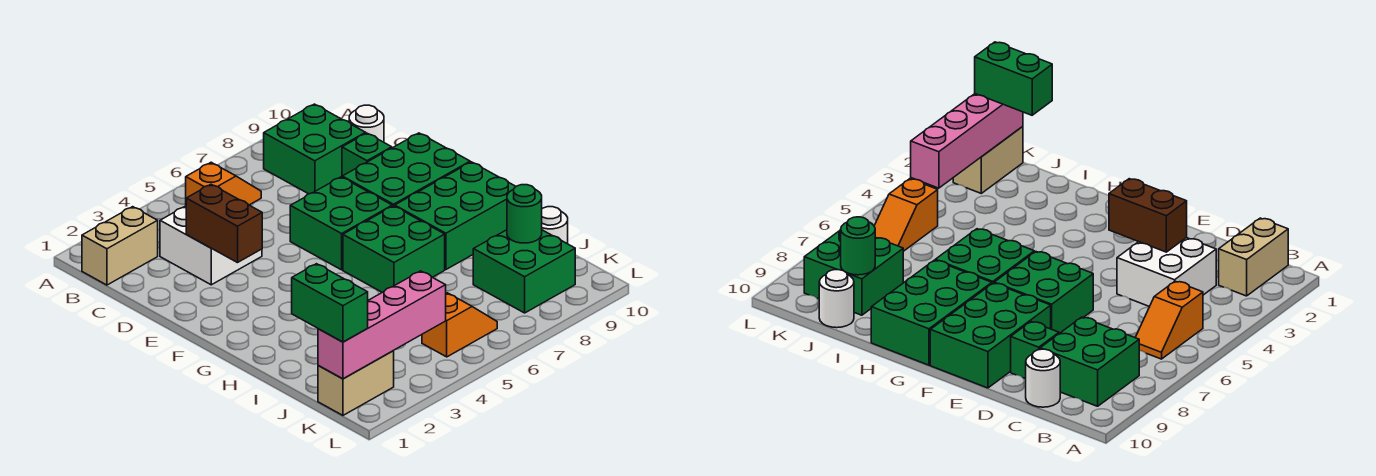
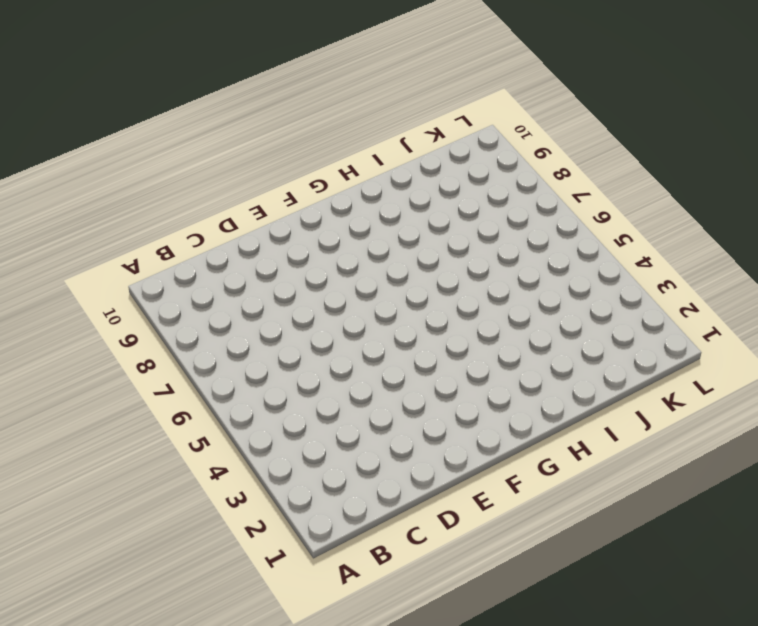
none -> tan brick B1:B2 level 1
none -> orange slope B5:B6 level 1 top 5
none -> green brick B8:C9 level 1

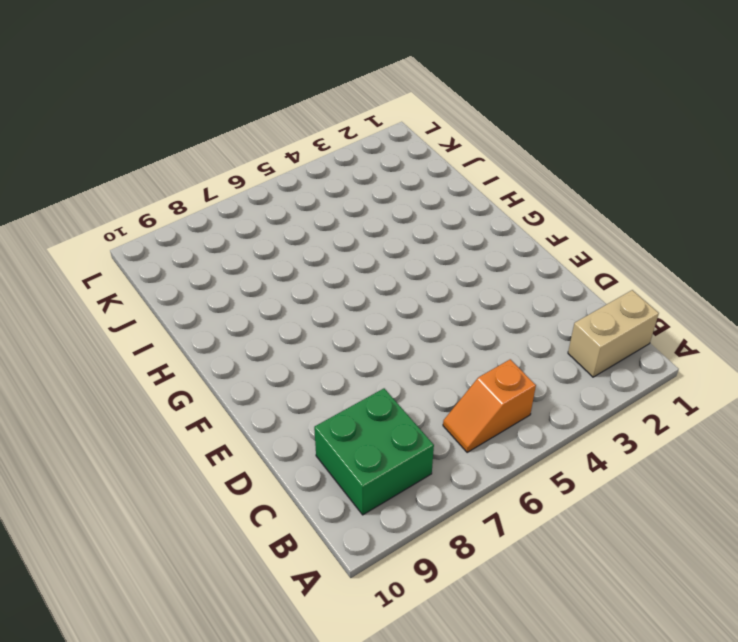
none -> white brick C3:D4 level 1
none -> white round brick C10 level 1
none -> green brick D9 level 1

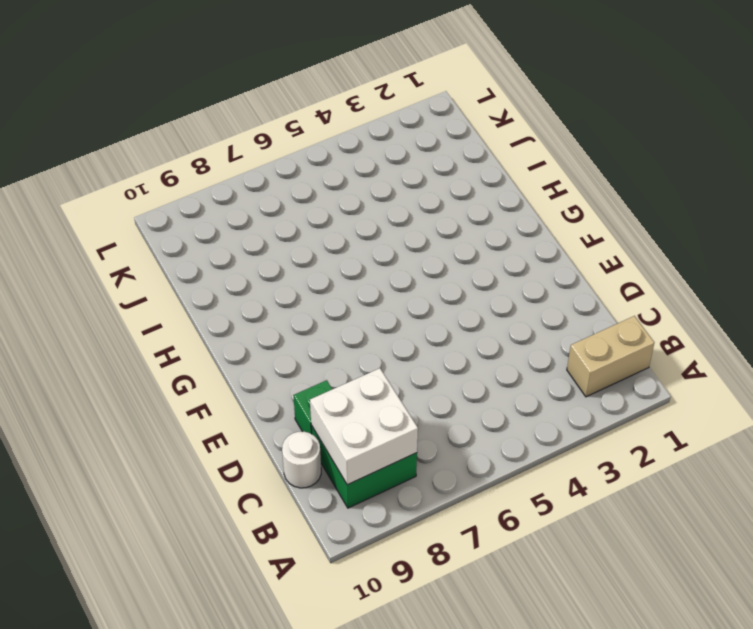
white brick B8:C9 level 2 -> white brick C3:D4 level 1
none -> orange slope B5:B6 level 1 top 5
none -> green brick E6:F7 level 1
none -> green brick E8:F10 level 1

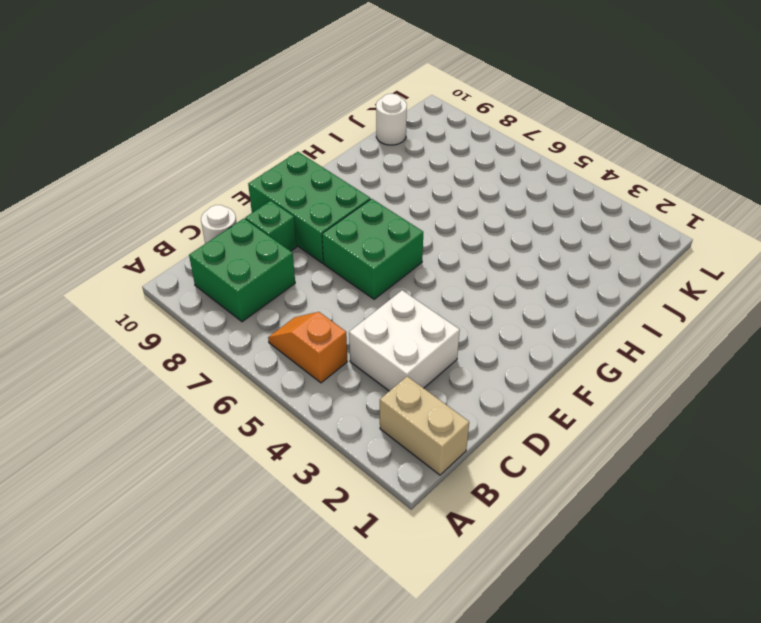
none -> green brick G6:H7 level 1
none -> green brick G8:H10 level 1
none -> green brick J8:K9 level 1

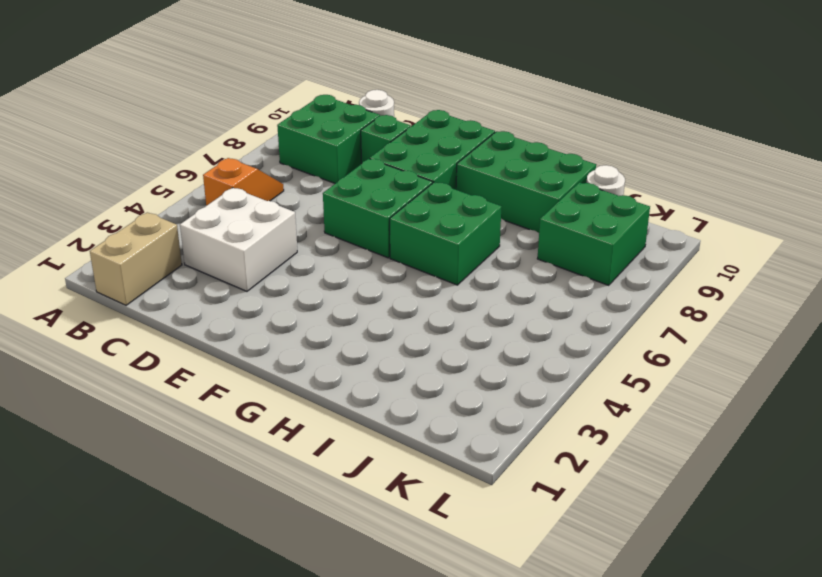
green brick G9:I10 level 1 -> green brick G8:H10 level 1
none -> tan brick K1:K2 level 1
none -> orange slope K5:K6 level 1 top 5
none -> brown brick D3:E3 level 2

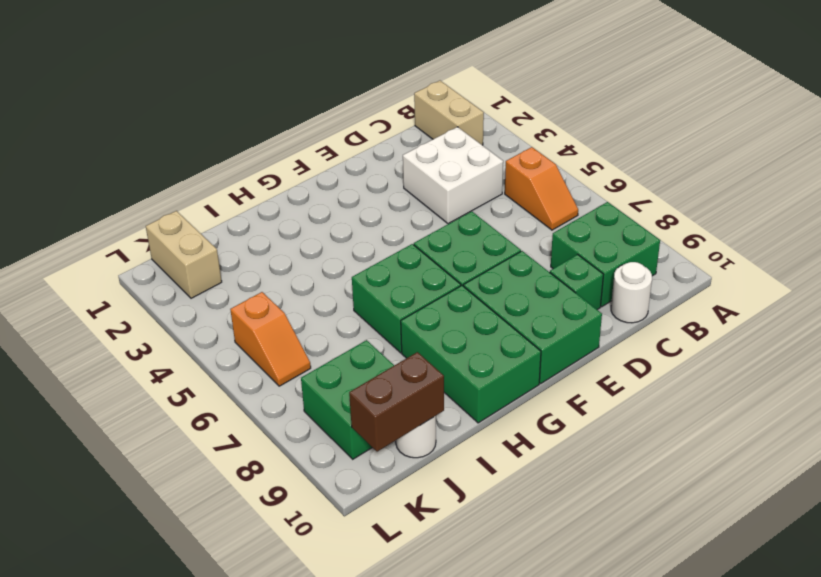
brown brick J10:K10 level 2 -> brown brick D3:E3 level 2
none -> green round brick J9 level 2
none -> pink brick K1:K4 level 2
none -> green brick J1:K1 level 3

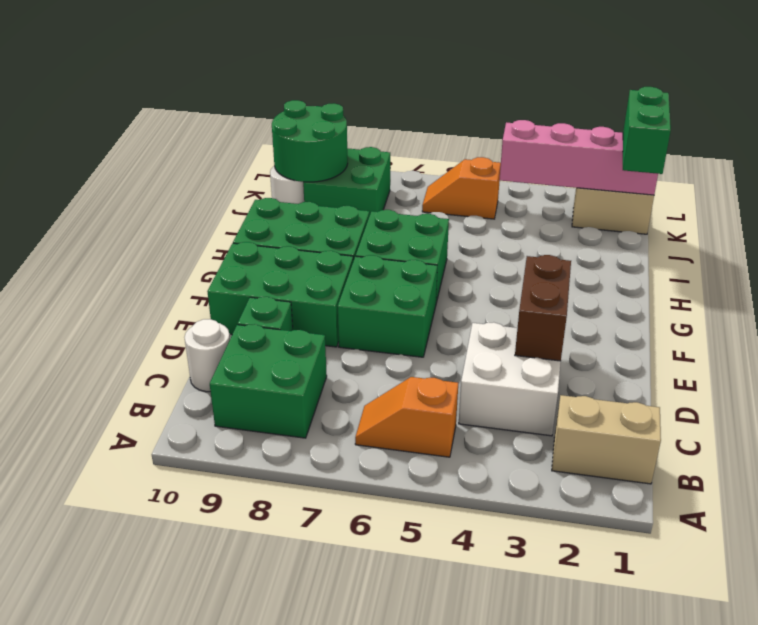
green round brick J9:K10 level 2 -> green round brick J9 level 2

